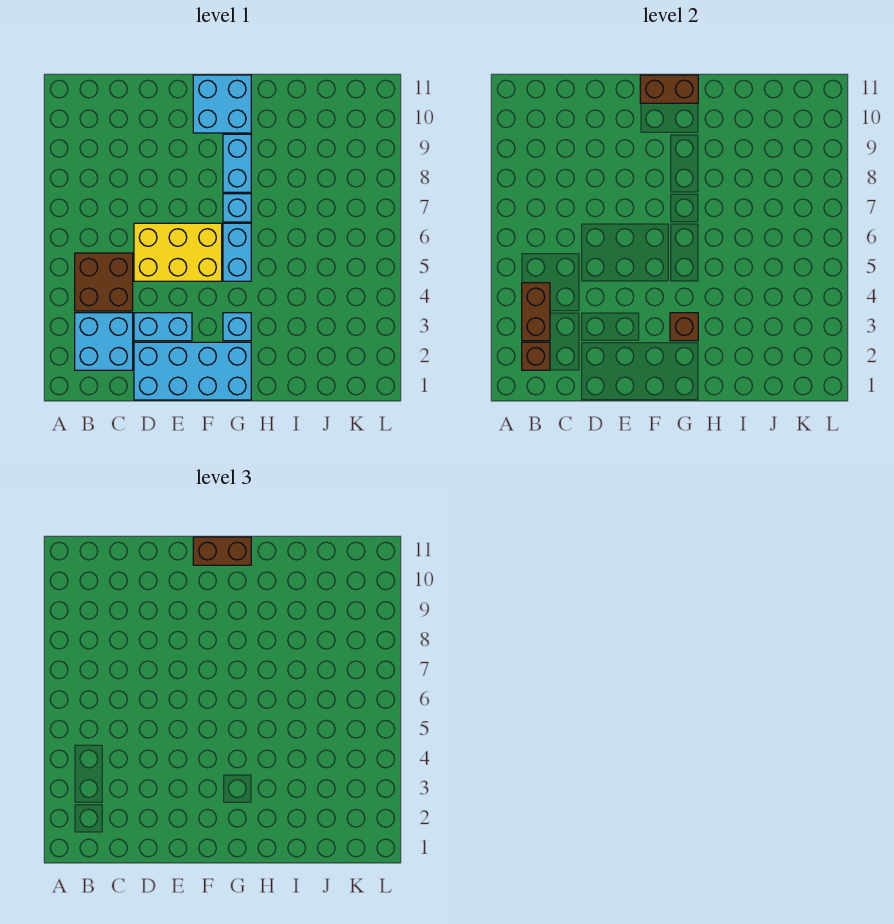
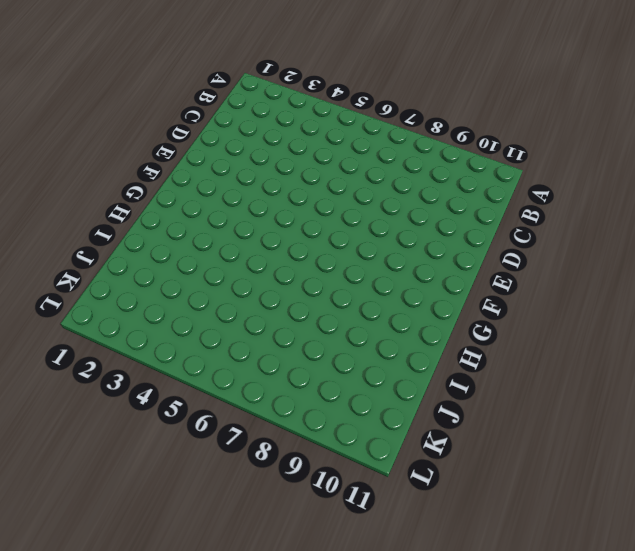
none -> cyan brick B2:C3 level 1
none -> brown brick B4:C5 level 1
none -> cyan brick D1:G2 level 1

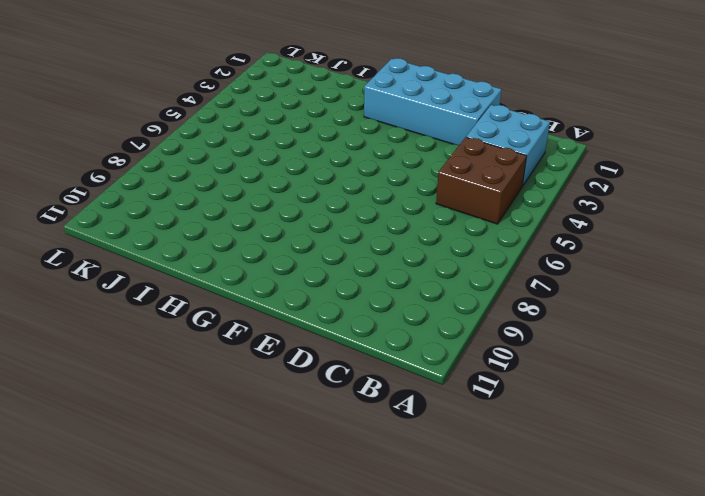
none -> cyan brick D3:E3 level 1
none -> yellow brick D5:F6 level 1
none -> cyan brick F10:G11 level 1

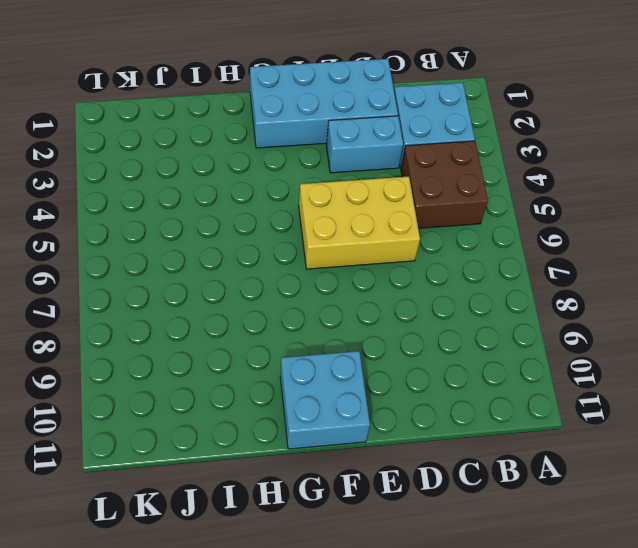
none -> cyan brick G3 level 1
none -> cyan brick G5:G6 level 1
none -> cyan brick G7 level 1

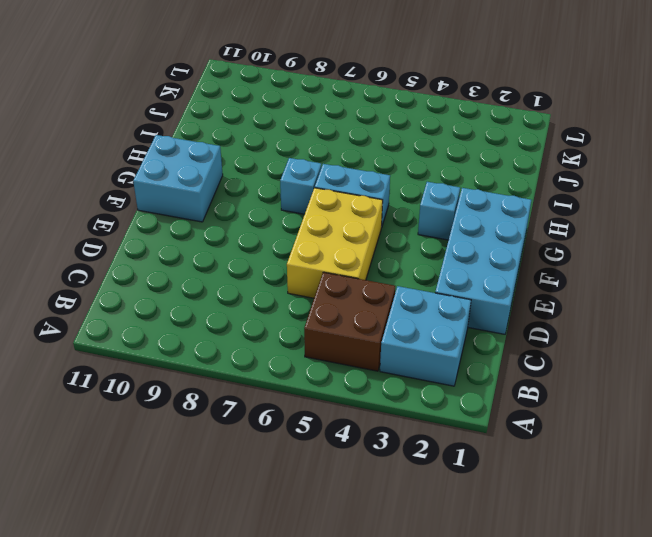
none -> cyan brick D3:E3 level 1
none -> cyan brick G8:G9 level 1
none -> brown brick B2 level 2

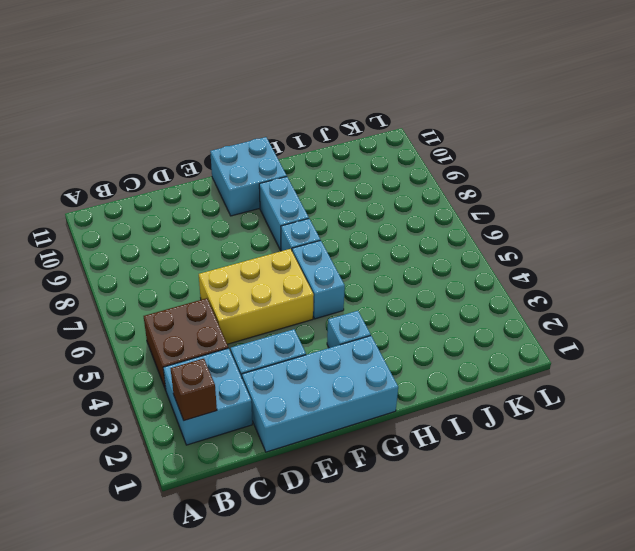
none -> brown brick B3:B4 level 2
none -> brown brick F11:G11 level 2
none -> brown brick G3 level 2

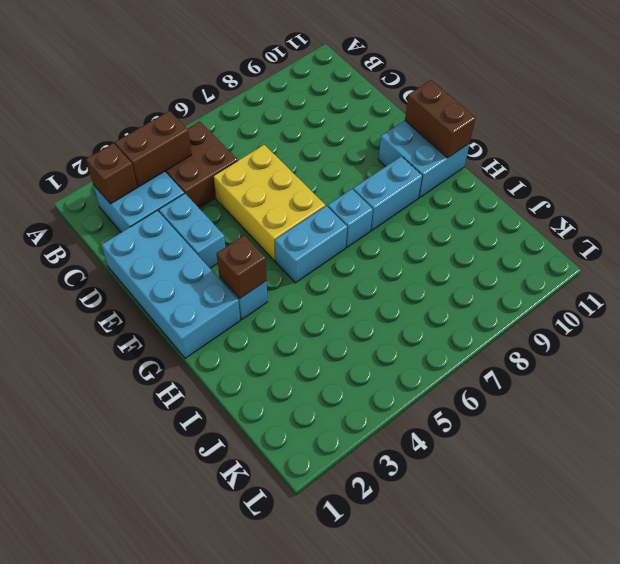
none -> brown brick F11:G11 level 3

